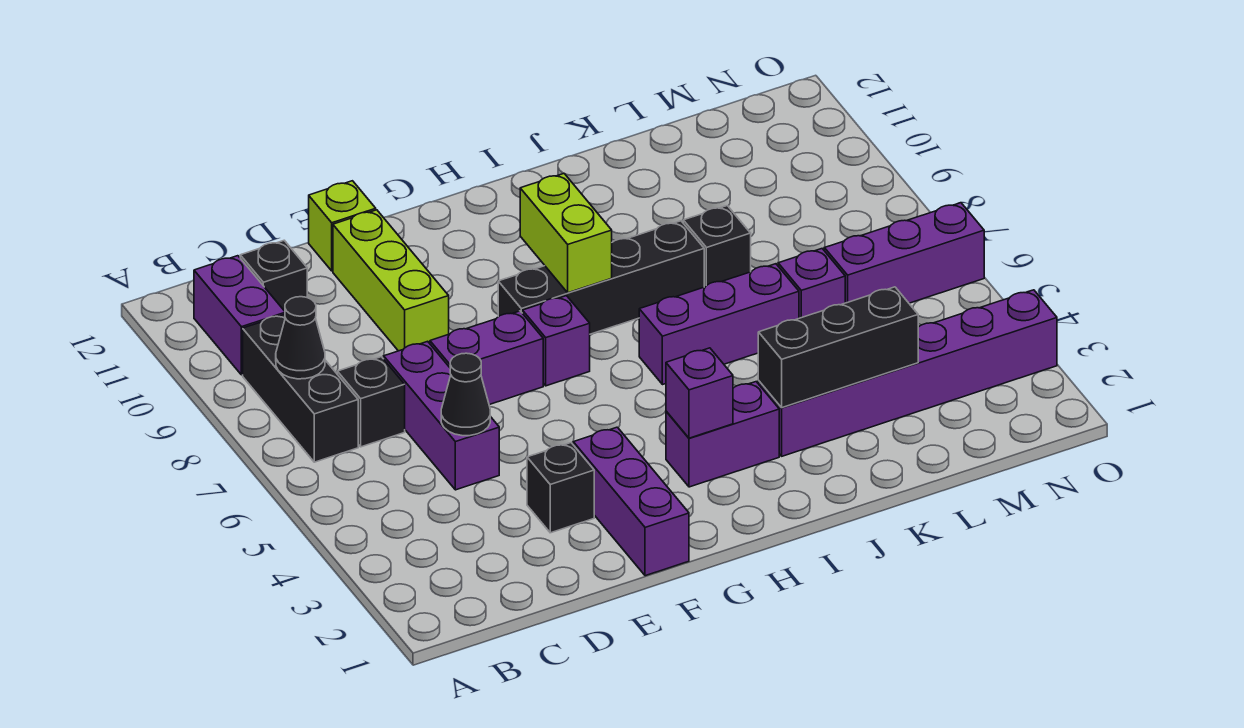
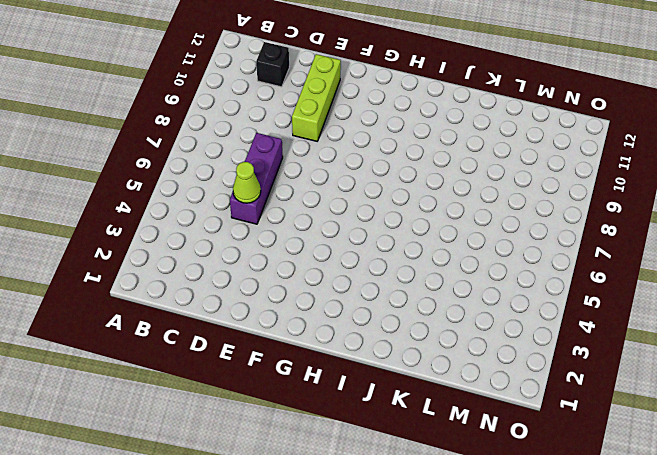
lime cone D5 level 2 -> black cone D5 level 2
none -> black brick B7:B9 level 1
none -> purple brick B10:B11 level 1
none -> black brick C7 level 1

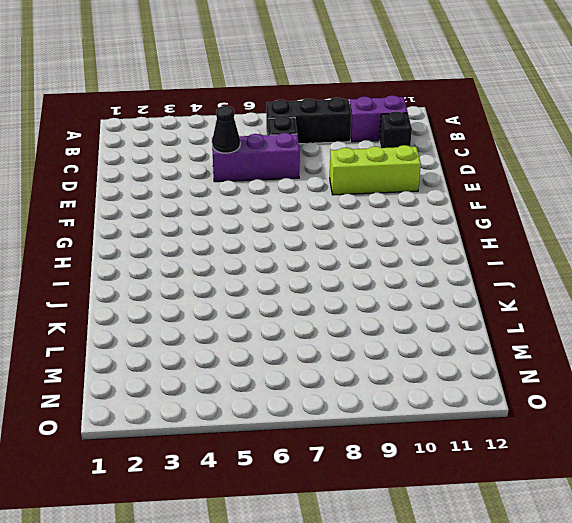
none -> black brick E3 level 1
none -> purple brick E7:F7 level 1
none -> lime brick E12 level 1

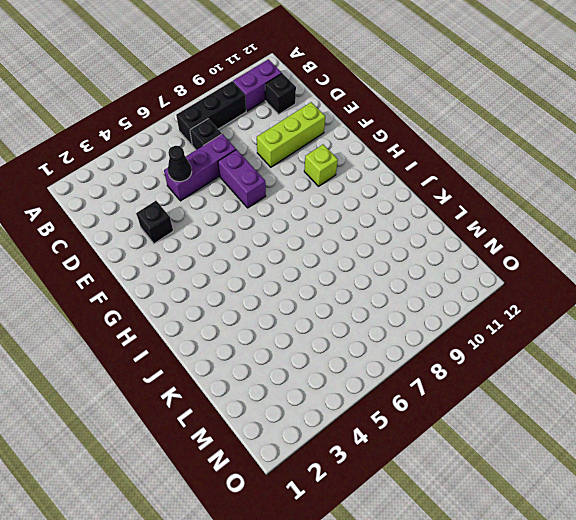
lime brick G10 level 1 -> lime brick E12 level 1
none -> purple brick F1:F3 level 1
none -> purple brick G7 level 1
none -> black brick G8:J8 level 1

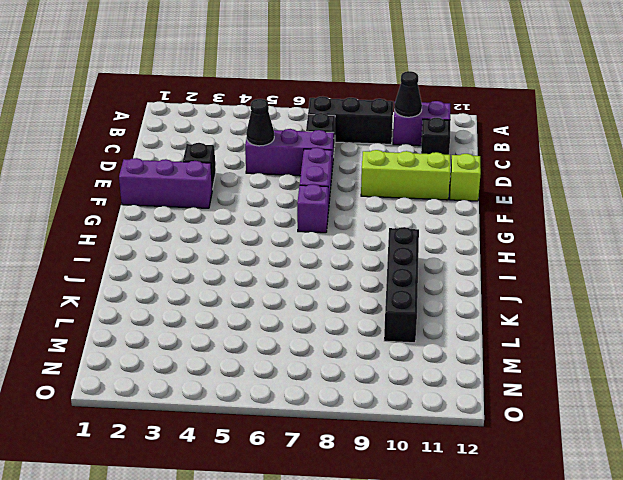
black cone B10 level 2 -> black cone B8 level 2
black brick I10:L10 level 1 -> black brick G8:J8 level 1
none -> purple brick H3:I3 level 1
none -> purple brick I6:K6 level 1
none -> purple brick J3:O3 level 1

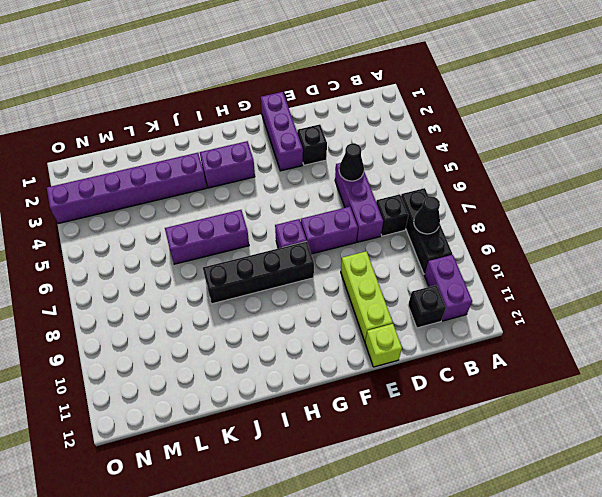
none -> black brick K8 level 1
none -> purple brick L6 level 1
none -> purple brick M6:O6 level 1

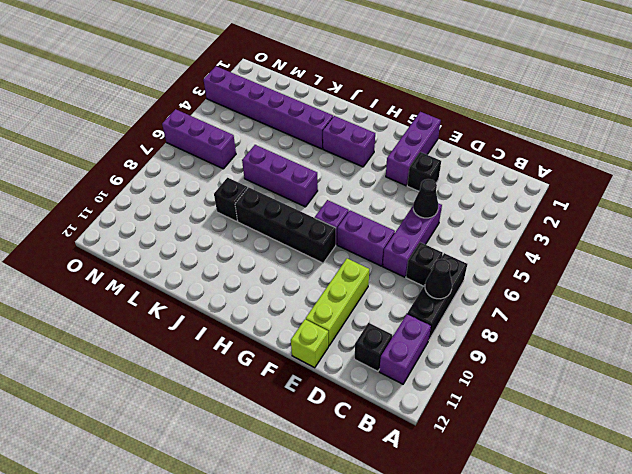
none -> purple brick L6 level 1
none -> purple brick H3 level 2
none -> lime brick H8:H9 level 2

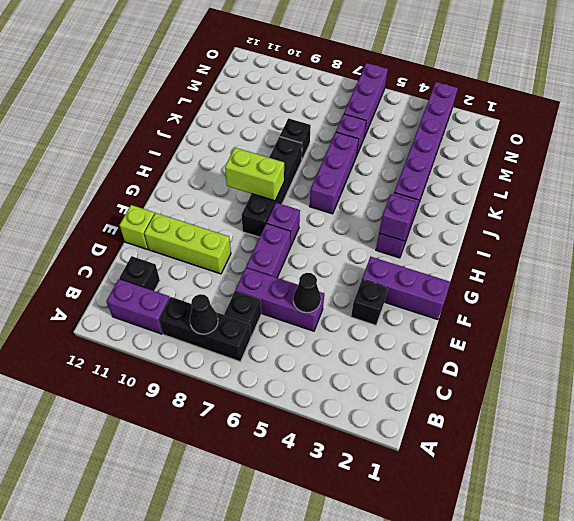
none -> black brick J3:L3 level 2

